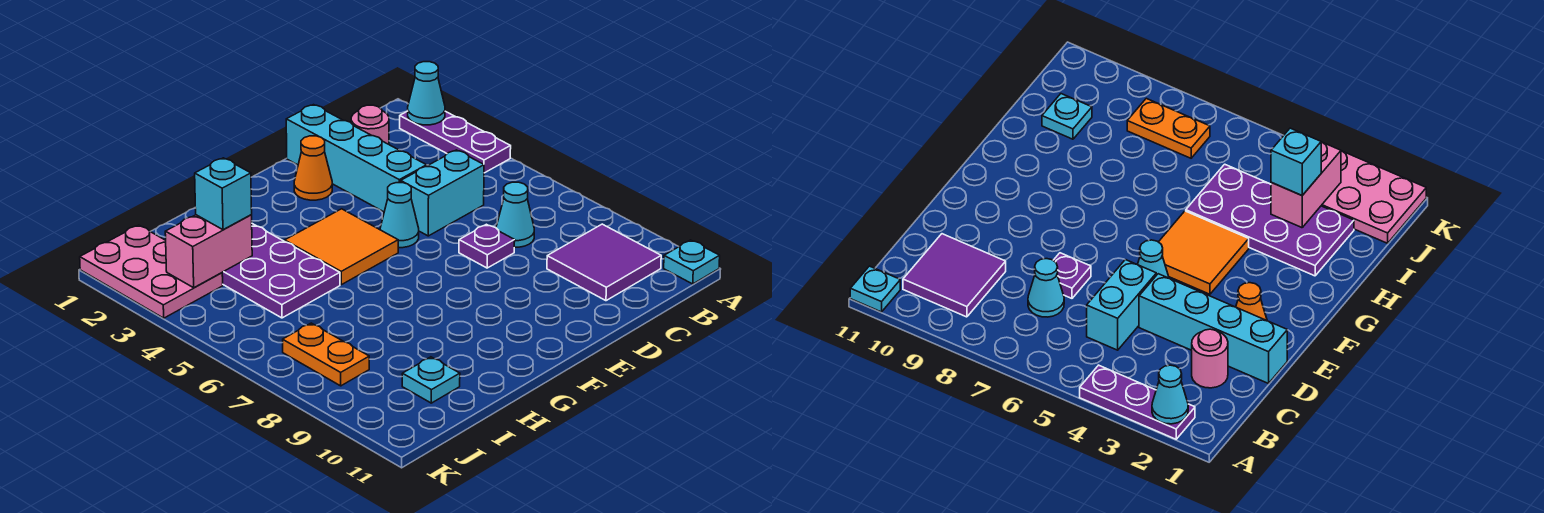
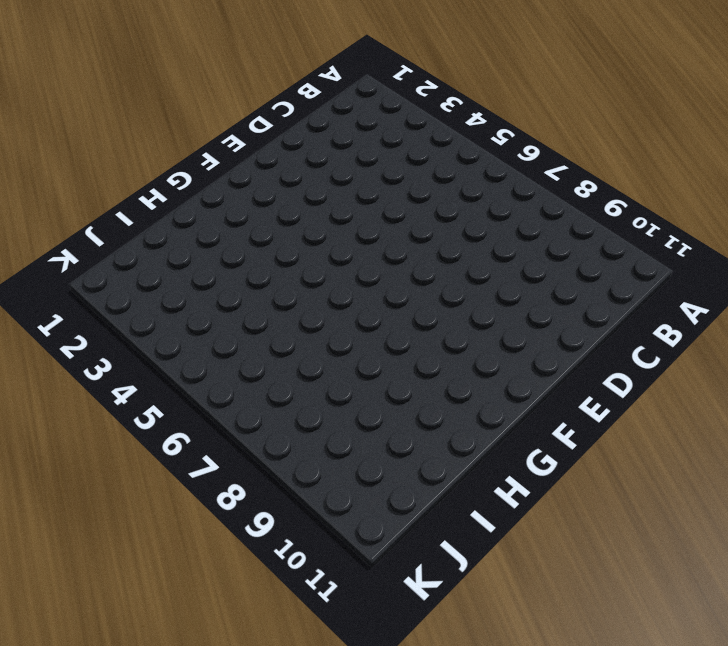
none -> purple plate A2:A4 level 1
none -> cyan plate A11 level 1
none -> purple tile B9:C10 level 1

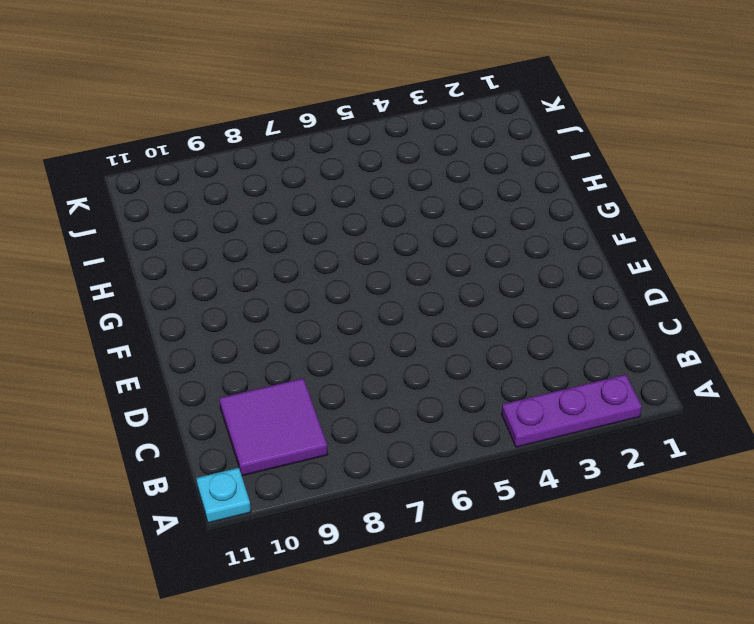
none -> pink round brick C2 level 1
none -> cyan brick C5:D5 level 1
none -> cyan cone C7 level 1

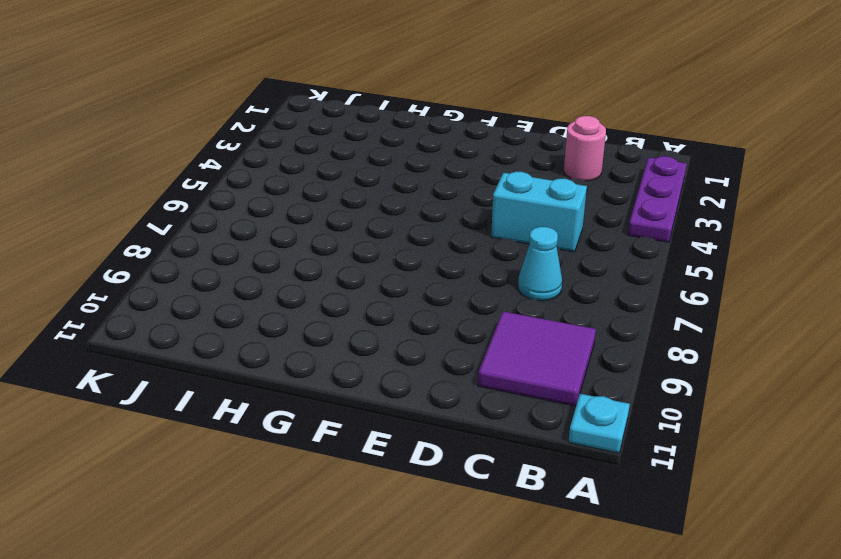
none -> cyan brick D1:D4 level 1
none -> purple plate D7 level 1
none -> orange cone E2 level 1

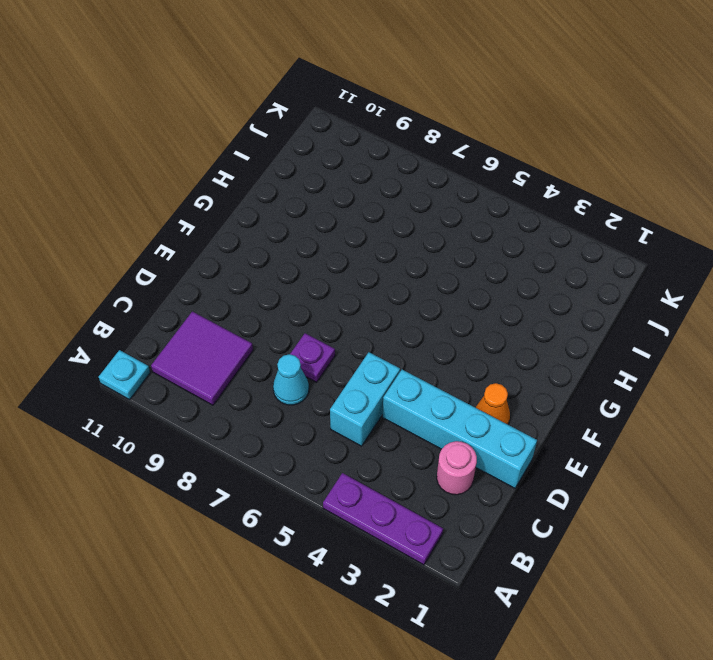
none -> cyan cone E5 level 1
none -> orange tile F4:G5 level 1
none -> purple plate H2:I5 level 1

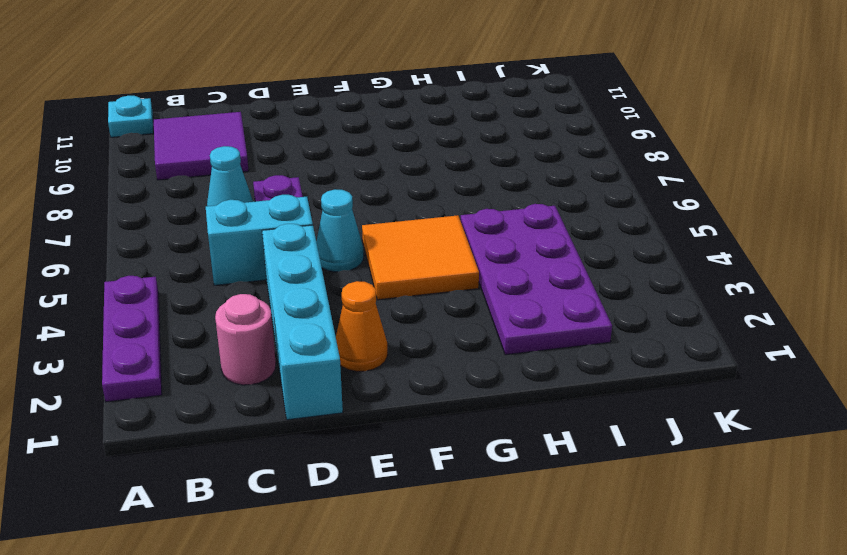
none -> cyan plate I10 level 1
none -> pink plate J1:K3 level 1
none -> orange plate J7:J8 level 1

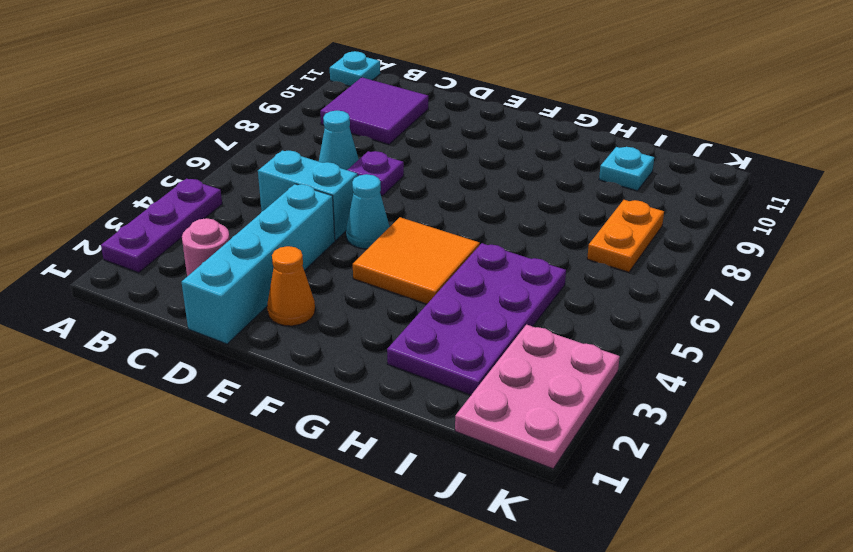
none -> cyan cone A2 level 2
none -> pink brick I3:J3 level 2
none -> cyan brick I3 level 3

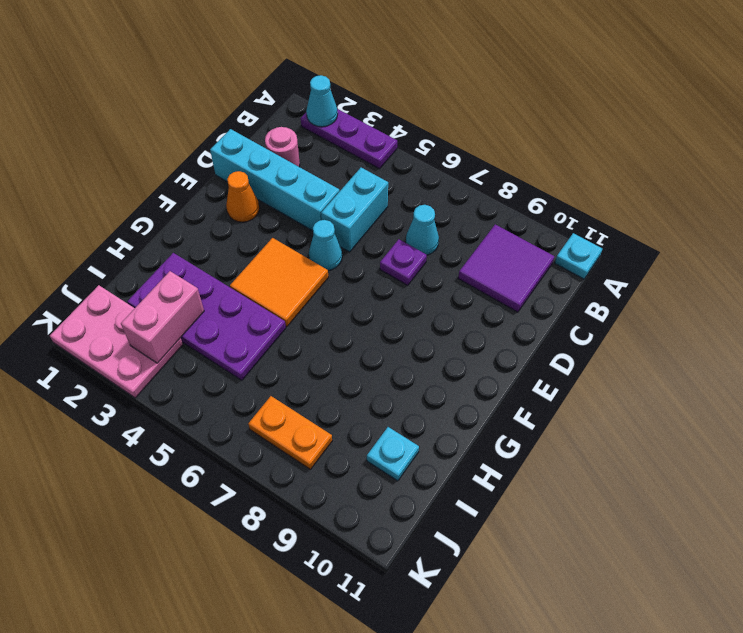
none -> cyan brick I3 level 3

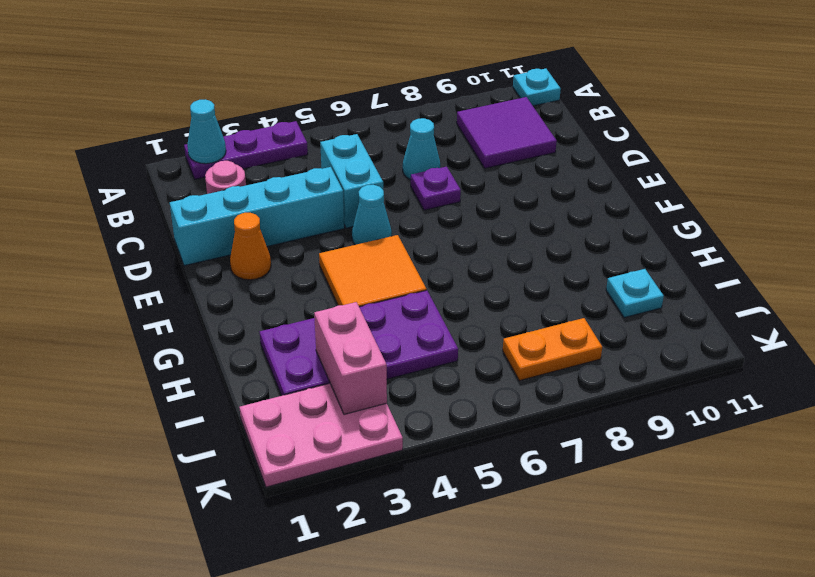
none -> cyan brick I3 level 3

